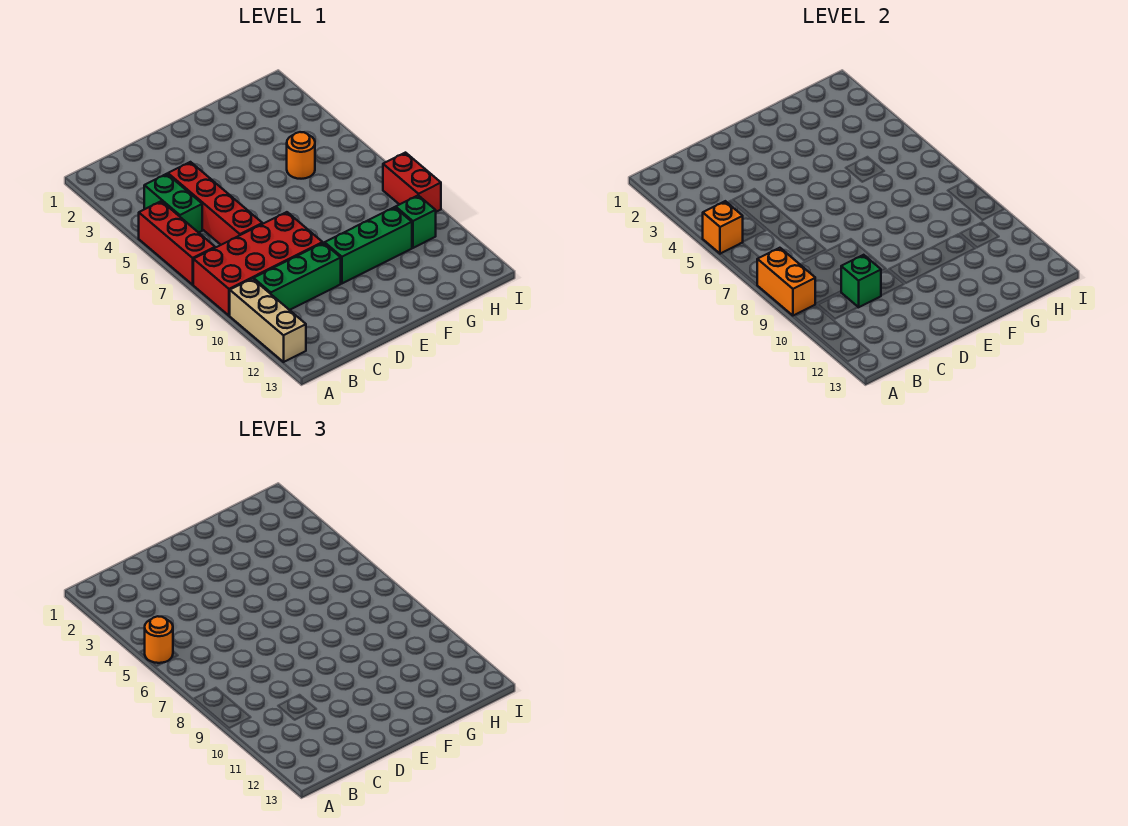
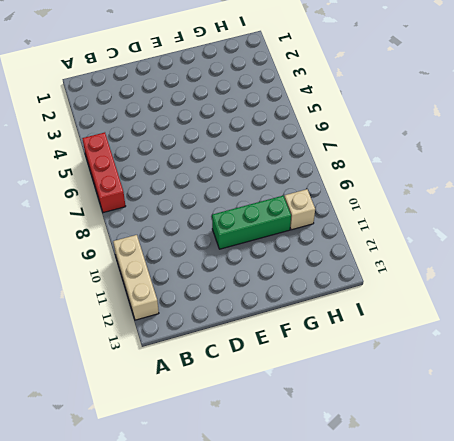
tan brick H10 level 1 -> green brick H10 level 1
none -> red brick A8:D9 level 1
none -> green brick B4:B5 level 1
none -> green brick B10:D10 level 1

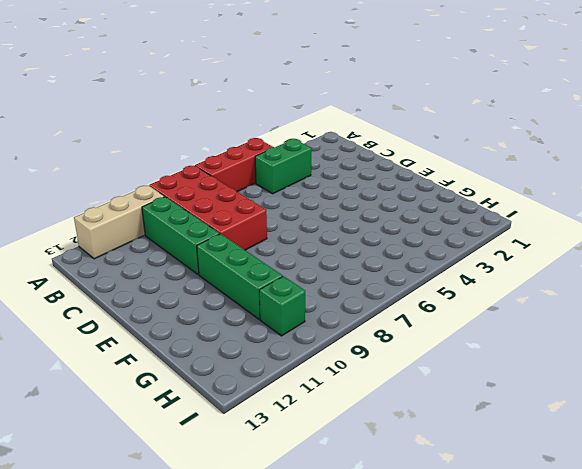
none -> red brick C4:C7 level 1
none -> orange round brick G5 level 1
none -> red brick I8:I9 level 1

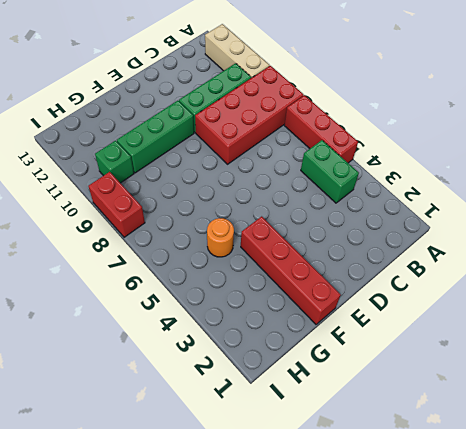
red brick F1:F4 level 1 -> red brick C4:C7 level 1
none -> orange brick A5 level 2
none -> orange brick A8:A9 level 2
none -> green brick C10 level 2

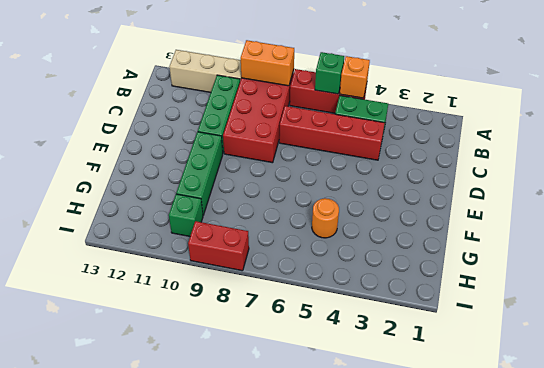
green brick A6 level 2 -> green brick C10 level 2
none -> orange round brick A5 level 3

